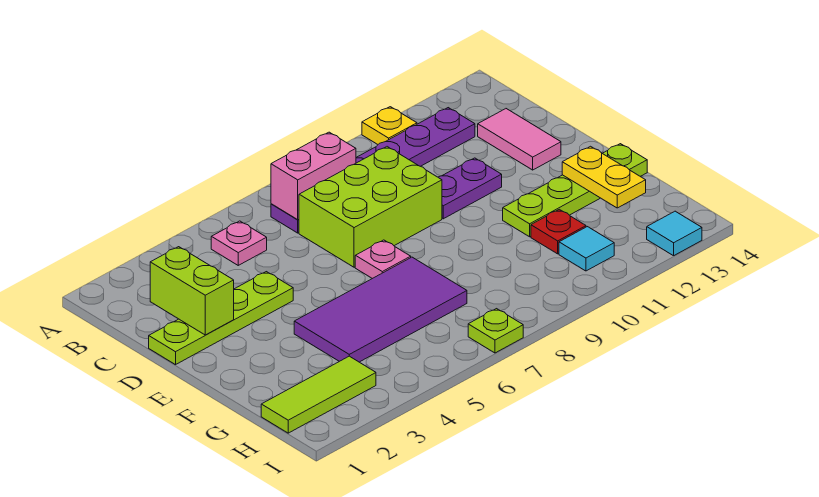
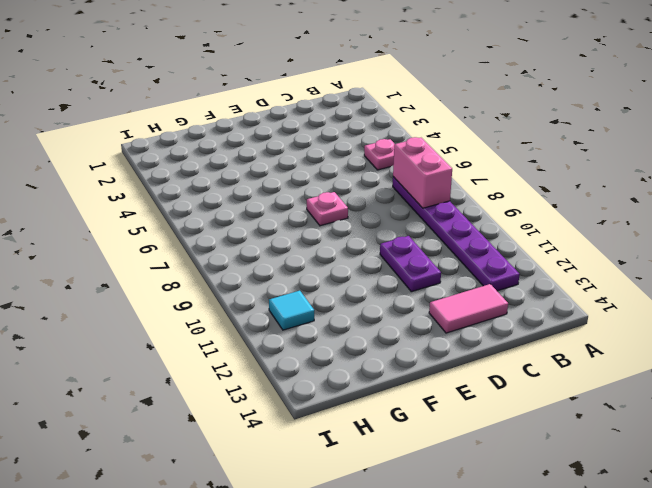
none -> yellow plate A11 level 1
none -> lime brick C7:D9 level 1
none -> lime plate D1:D4 level 1

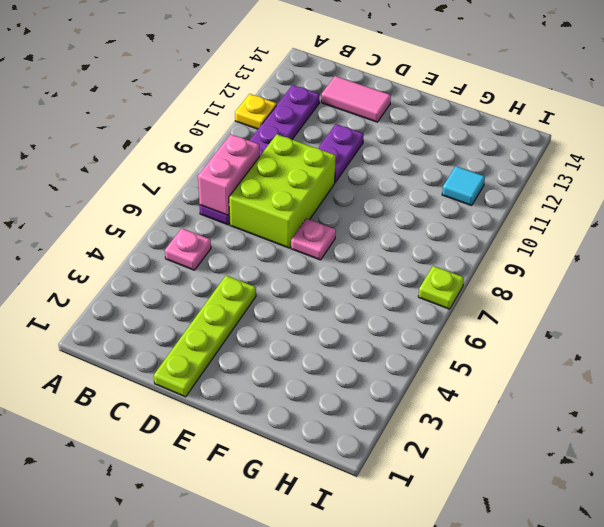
none -> purple tile F4:G7 level 1
none -> lime plate F11:F14 level 1
none -> red plate G11 level 1

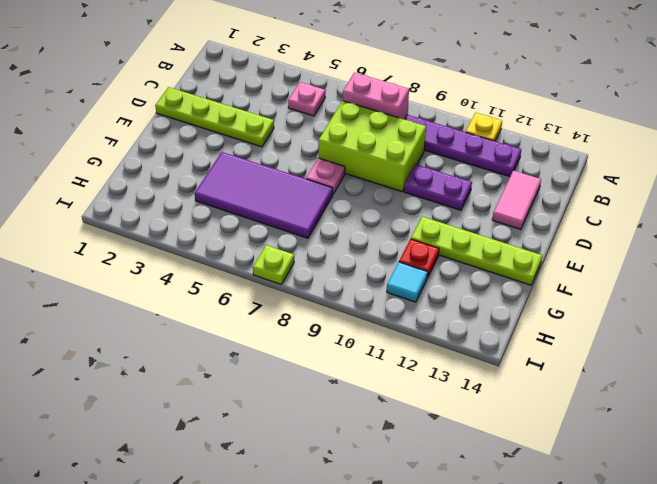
none -> lime tile H1:H3 level 1
none -> cyan tile I13 level 1
none -> lime brick C2:D2 level 2

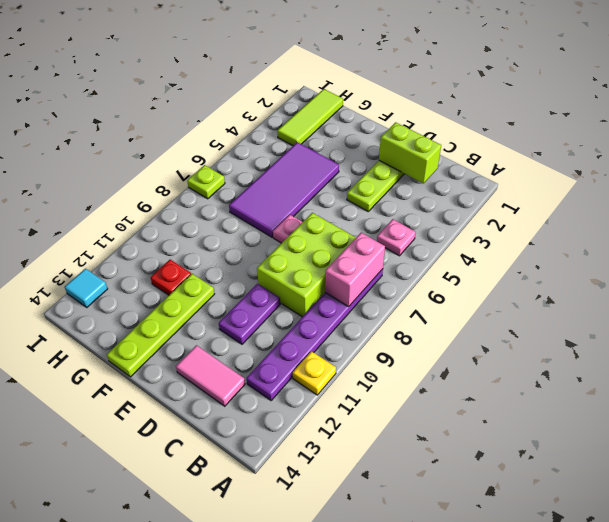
none -> cyan tile H11 level 1
none -> yellow plate F13:G13 level 2

